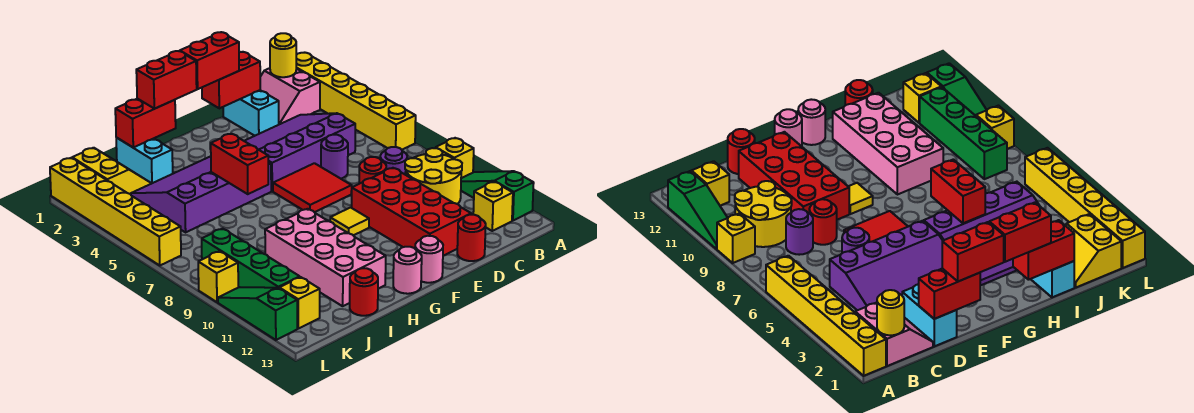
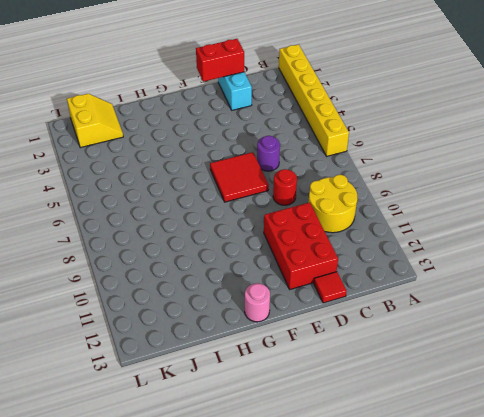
red brick D10:E12 level 1 -> red brick D9:E12 level 1
red tile D13 level 1 -> red round brick D13 level 1
none -> yellow brick A9 level 1
none -> green slope A10:A12 level 1 top 12
none -> pink slope B1:C2 level 1 top B
none -> yellow brick B12 level 1

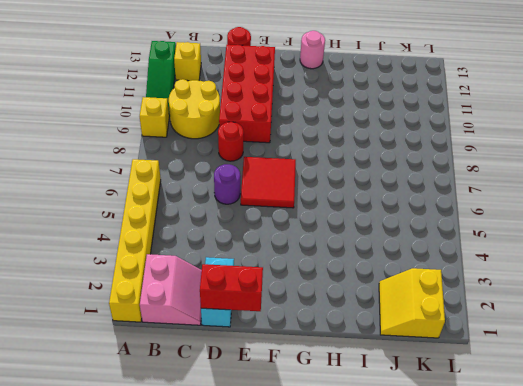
none -> purple slope C3:F5 level 1 top 5
none -> purple round brick C8 level 1
none -> yellow tile F9 level 1
none -> pink round brick F13 level 1

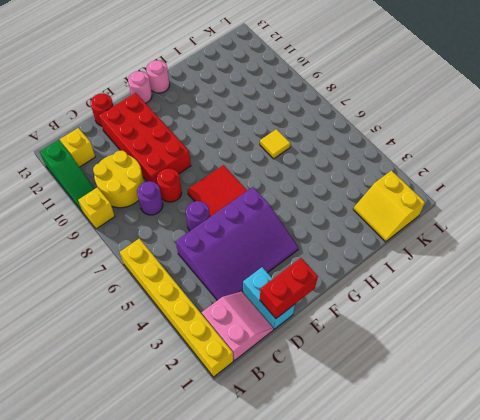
yellow tile I7 level 1 -> yellow tile F9 level 1
none -> purple slope G3:J5 level 1 top 5
none -> pink brick H9:I12 level 1
none -> cyan brick I1:I2 level 1
none -> red round brick I13 level 1

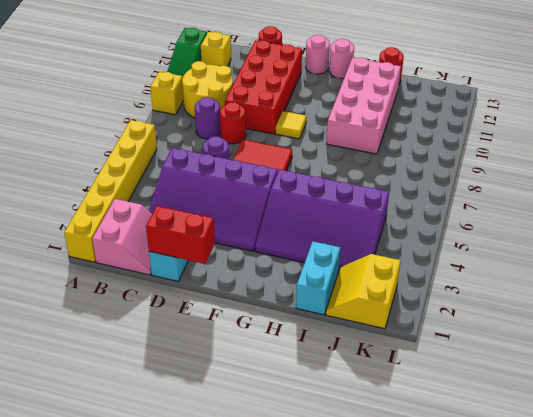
none -> green brick K8:K11 level 1
none -> yellow brick K12 level 1
none -> yellow brick L1:L6 level 1
none -> yellow brick L9 level 1

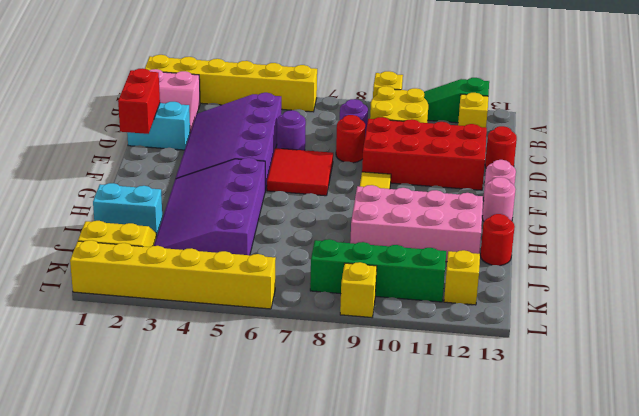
none -> green slope L10:L12 level 1 top 12
none -> yellow round brick B1 level 2
none -> red brick H1:I1 level 2
none -> red brick H5:H6 level 2

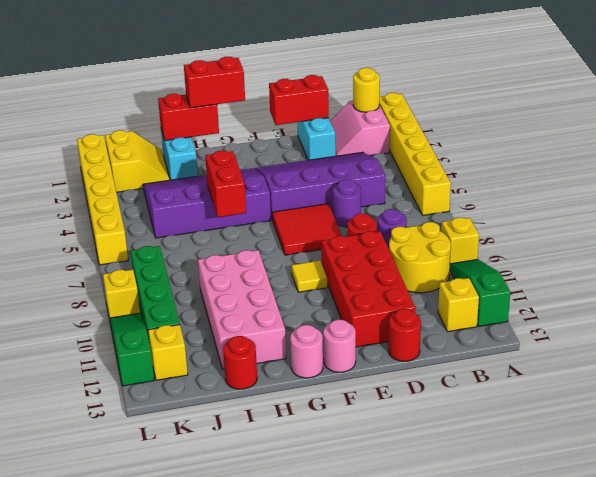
none -> red brick E1:F1 level 3

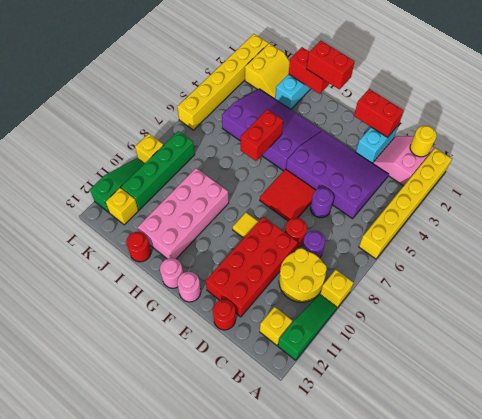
none -> red brick E1:F1 level 3

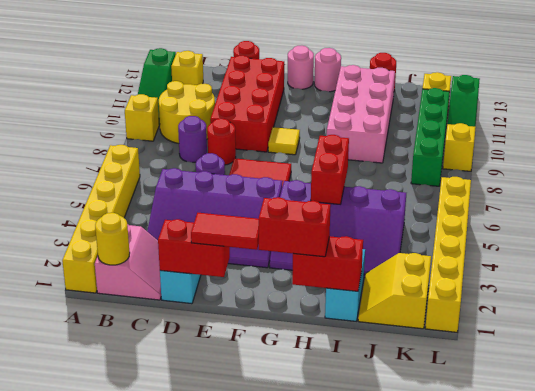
red tile E1:F1 level 3 -> red brick E1:F1 level 3

